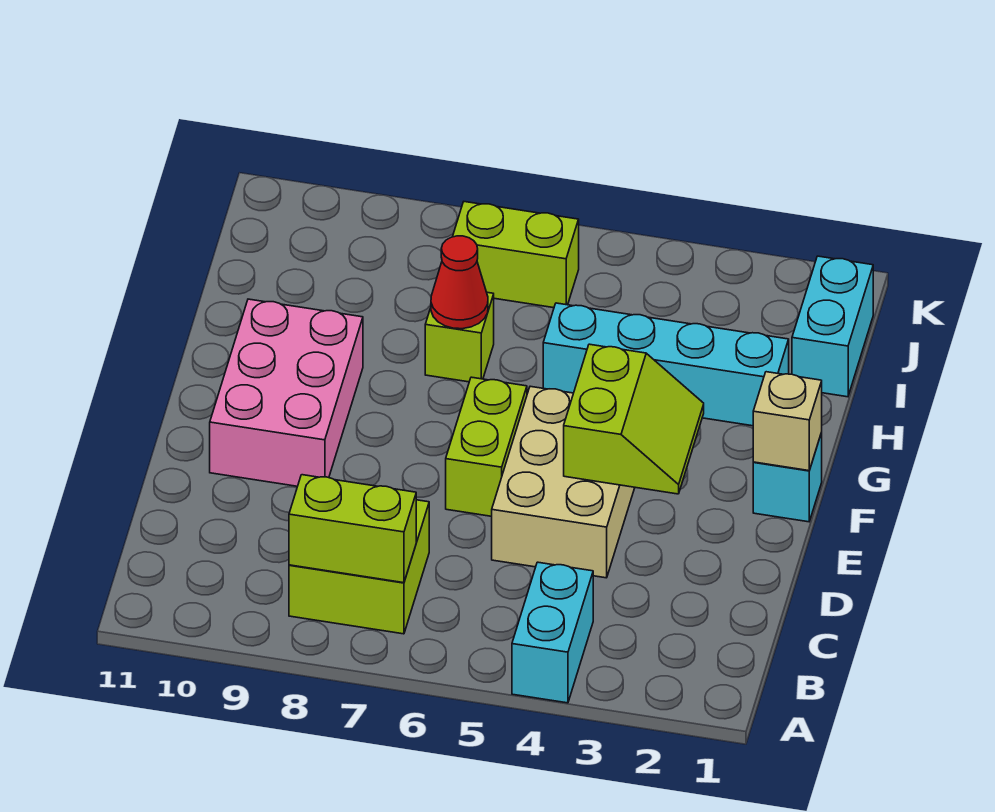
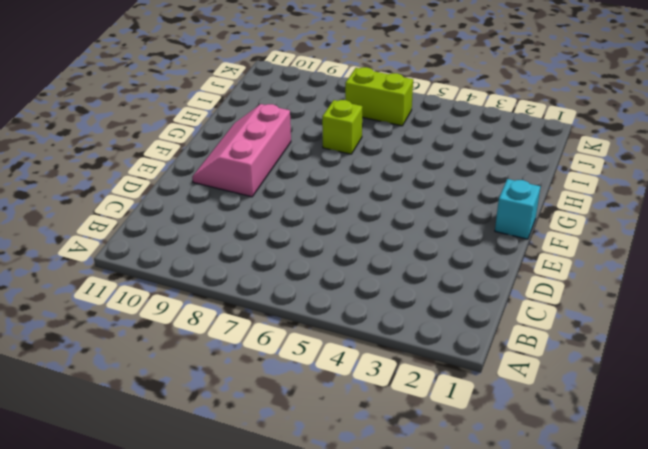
pink slope E9:G10 level 1 top 9 -> pink brick E9:G10 level 1
none -> cyan brick A4:B4 level 1
none -> lime brick B7:C8 level 1
none -> tan brick D4:F5 level 1

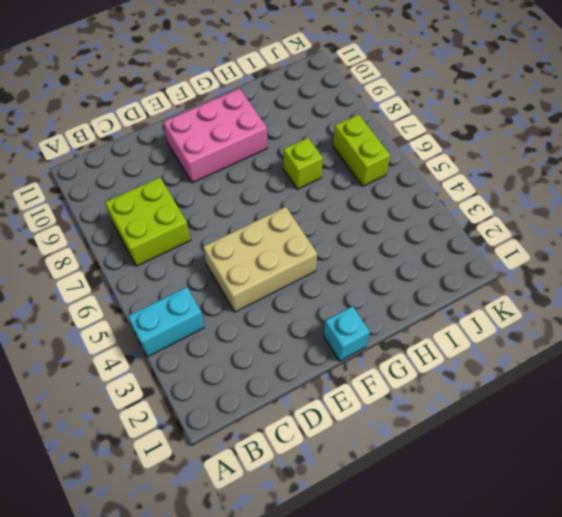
none -> lime brick E6:F6 level 1
none -> cyan brick H2:H5 level 1
none -> cyan brick I1:J1 level 1

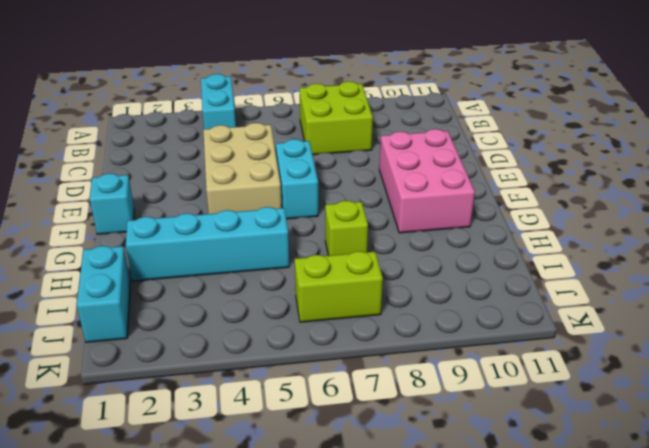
cyan brick E6:F6 level 1 -> lime brick E6:F6 level 1
none -> lime brick B7:B8 level 2
none -> lime slope E3:F4 level 2 top 4
none -> tan brick F1 level 2

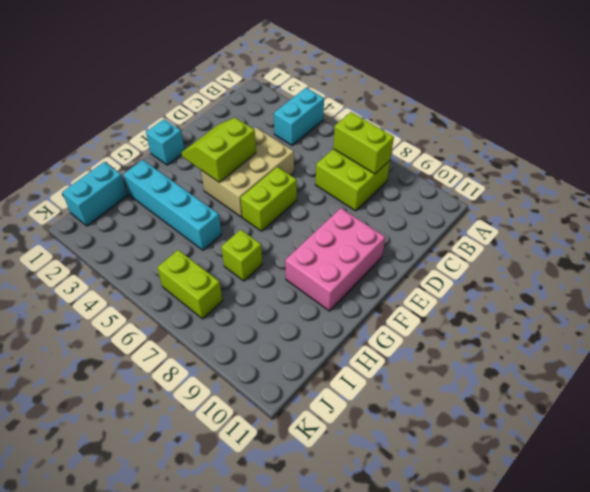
none -> tan brick F1 level 2
none -> red cone H7 level 2

